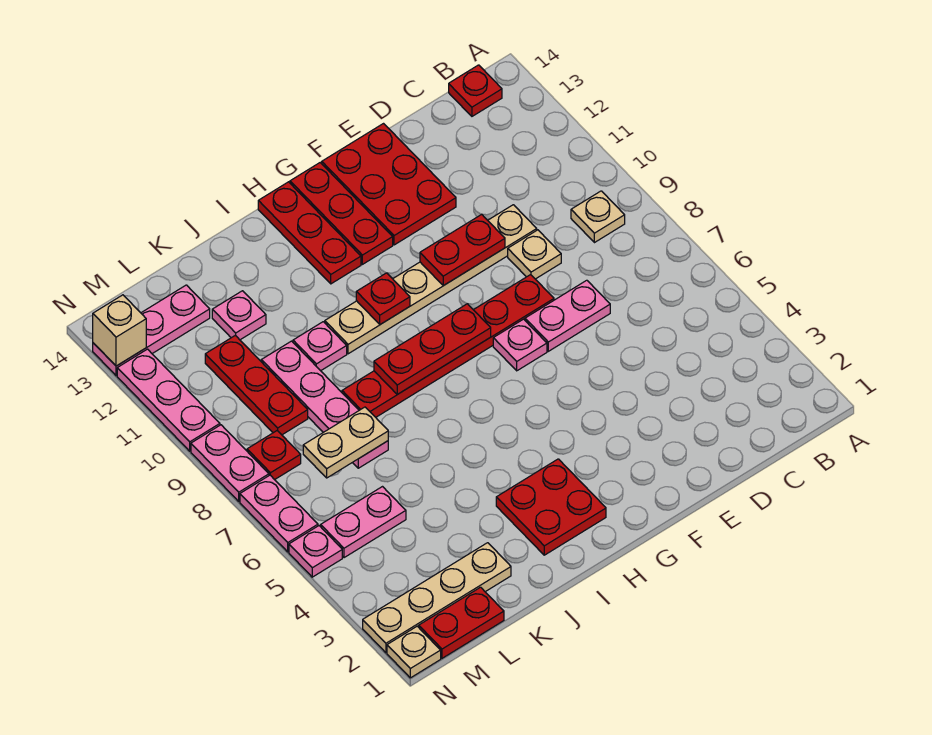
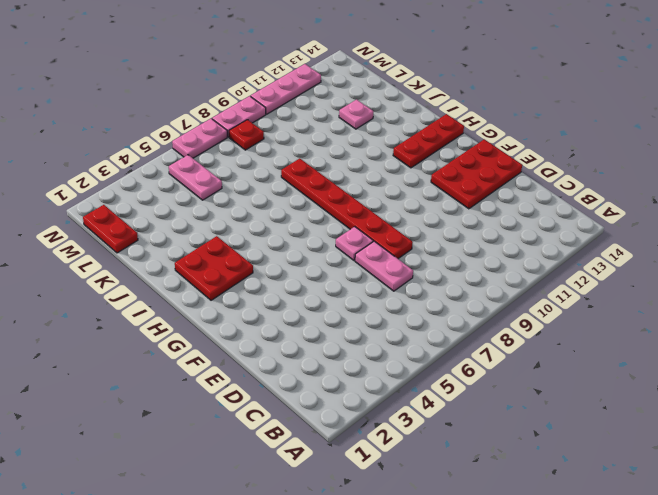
none -> tan plate B9 level 1
none -> red plate B14 level 1
none -> tan plate D9 level 1
none -> tan plate D10:I10 level 1

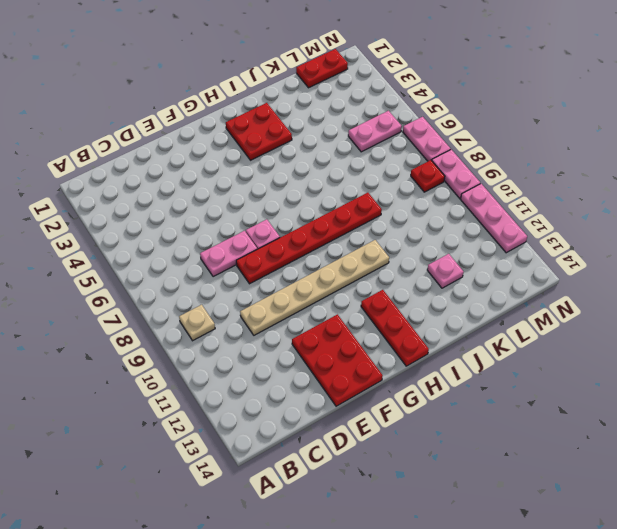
none -> red plate B14 level 1
none -> tan plate D9 level 1
none -> red plate G12:G14 level 1
none -> pink plate J10 level 1

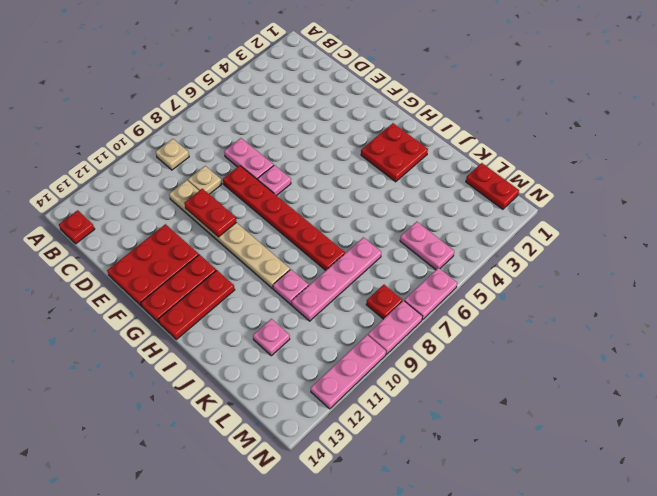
none -> tan plate K2:N2 level 1
none -> red plate L9:L11 level 1
none -> pink plate L13:N13 level 1
none -> tan plate N1 level 1

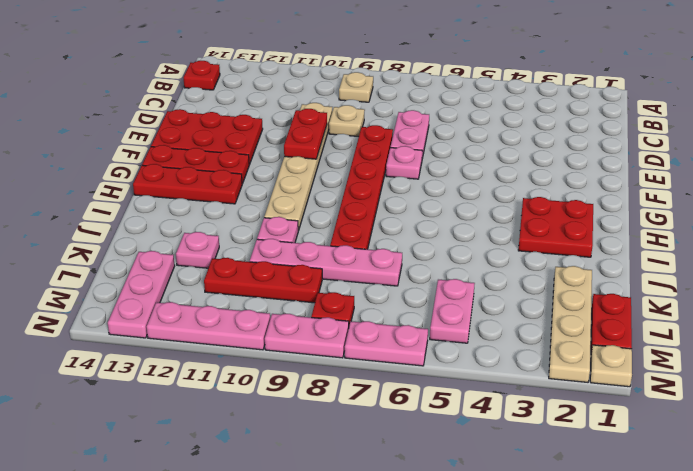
none -> pink plate N5 level 1
none -> red plate G8:I8 level 2
none -> red plate H10 level 2
none -> tan plate K7:L7 level 2

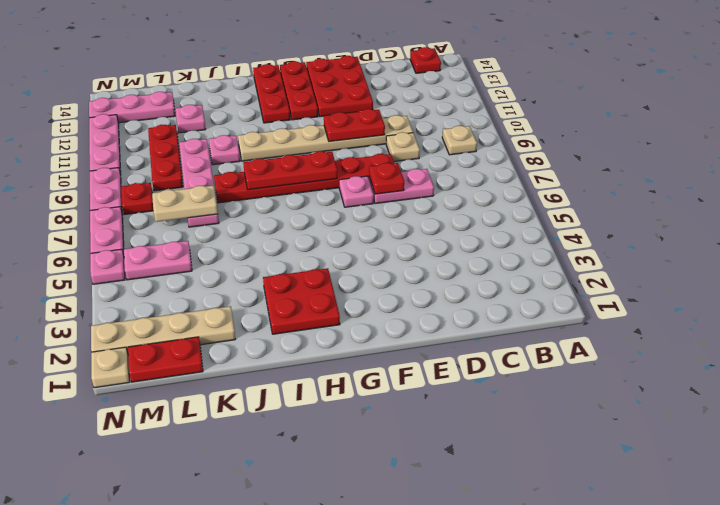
red plate E7 level 2 -> red plate H10 level 2
none -> tan brick N13 level 2

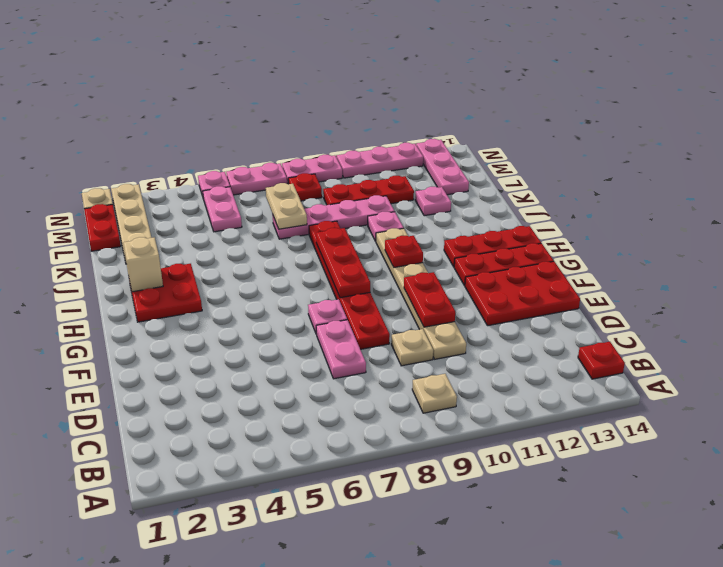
tan brick I2 level 2 -> tan brick N13 level 2

